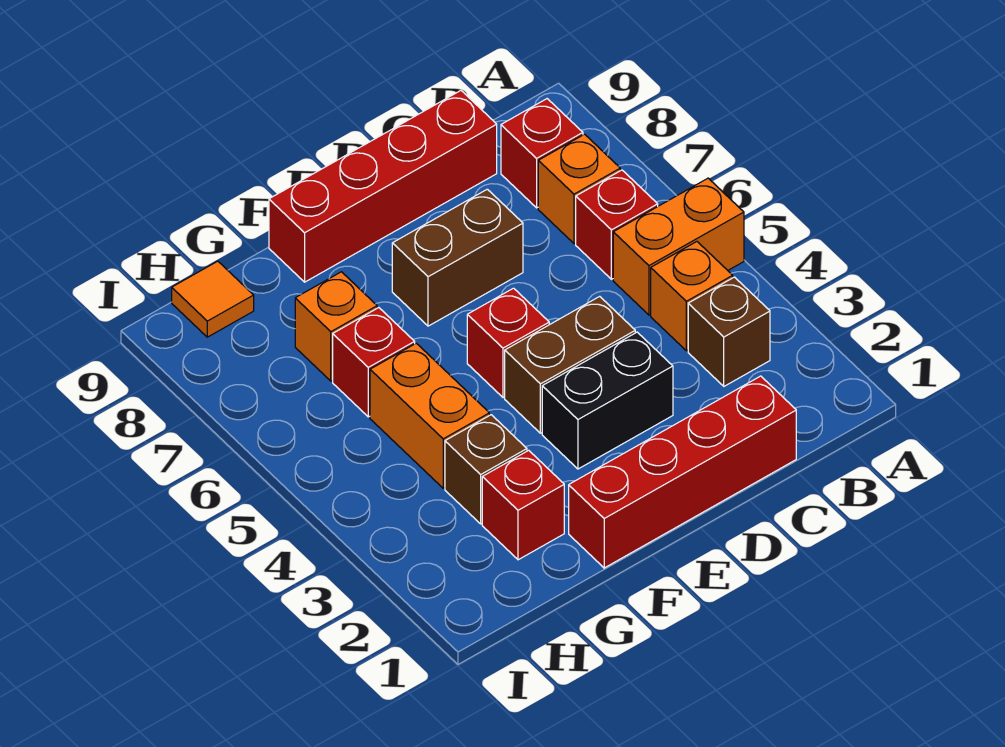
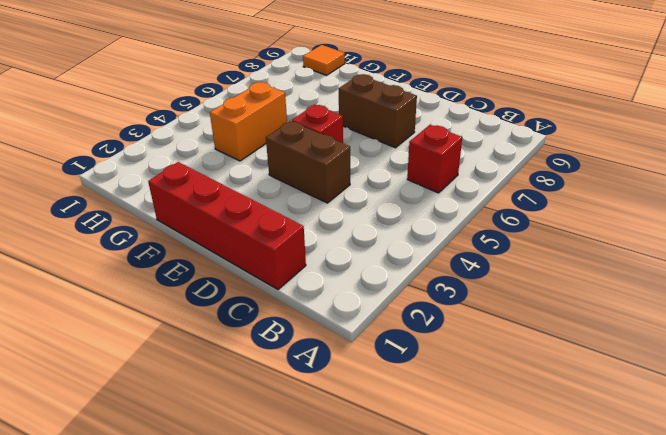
none -> orange brick A5:B5 level 1
none -> brown brick B3 level 1
none -> orange brick B4 level 1

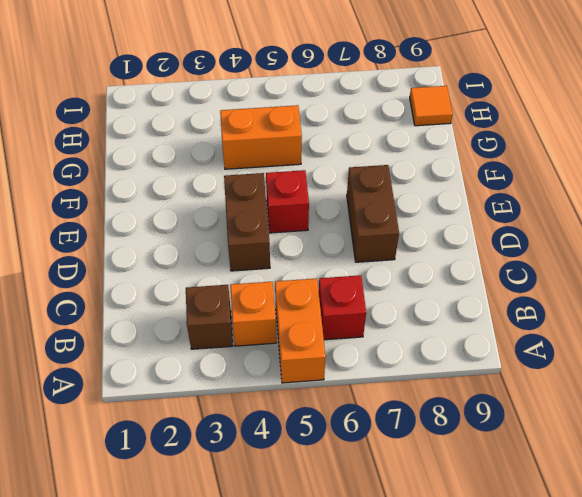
none -> orange brick B7 level 1
none -> red brick B8 level 1
none -> red brick C1:F1 level 1

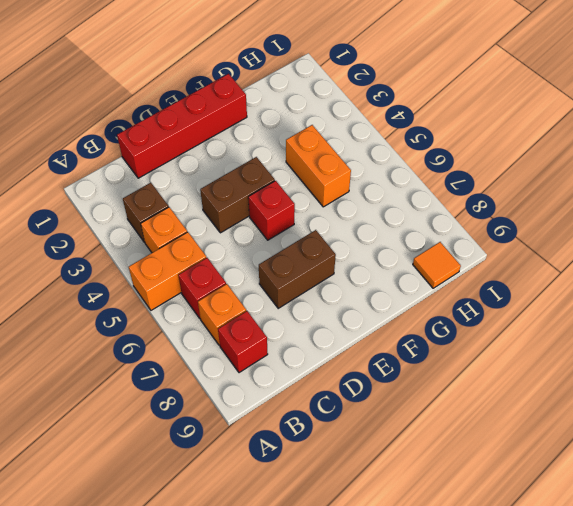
none -> red brick C9:F9 level 1
none -> black brick D3:E3 level 1
none -> red brick G2 level 1

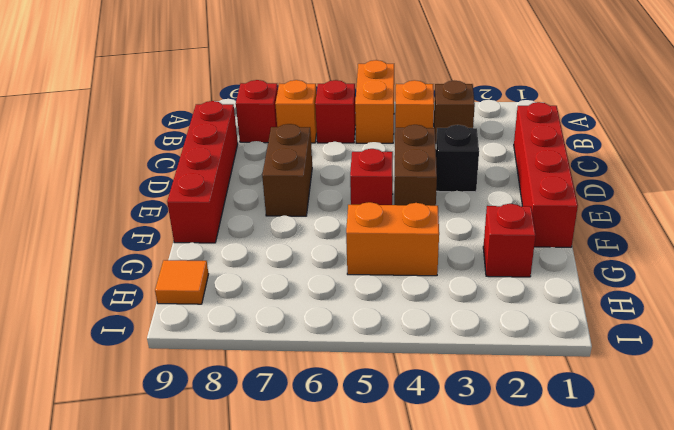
black brick D3 level 1 -> black brick D3:E3 level 1
none -> brown brick G3 level 1
none -> red brick G6 level 1
none -> orange brick G7 level 1

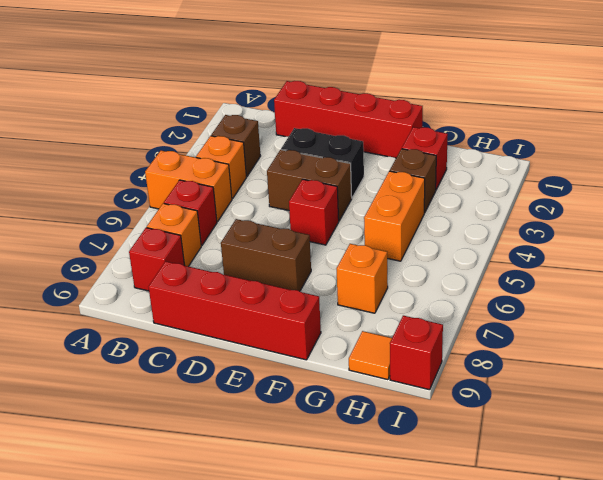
red brick I9 level 1 -> red brick G6 level 1

